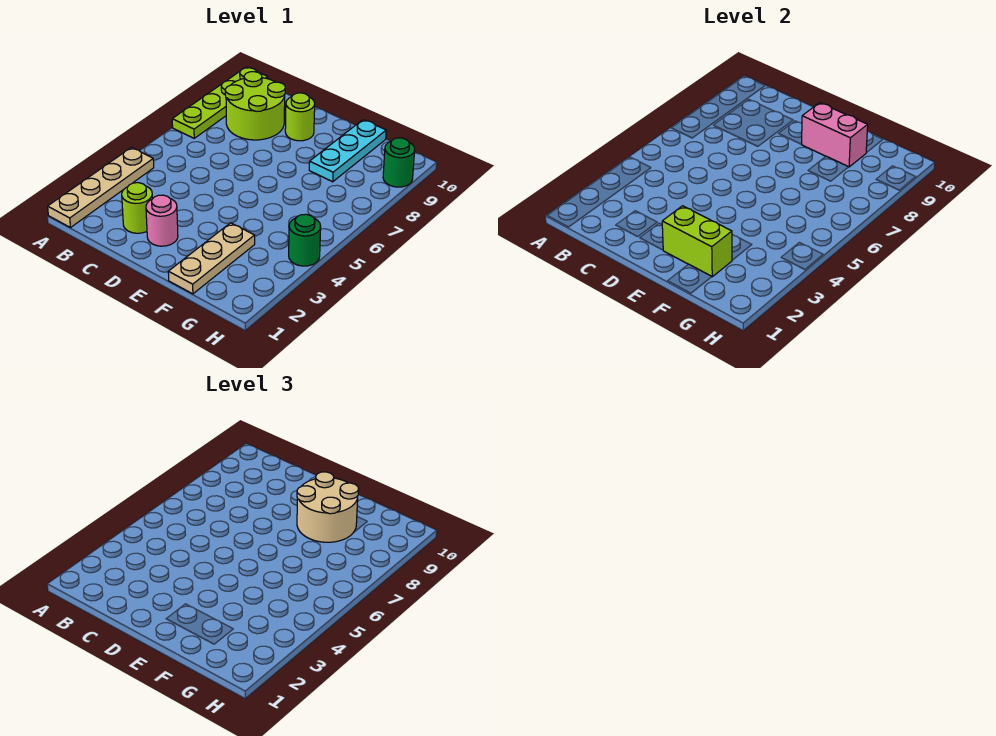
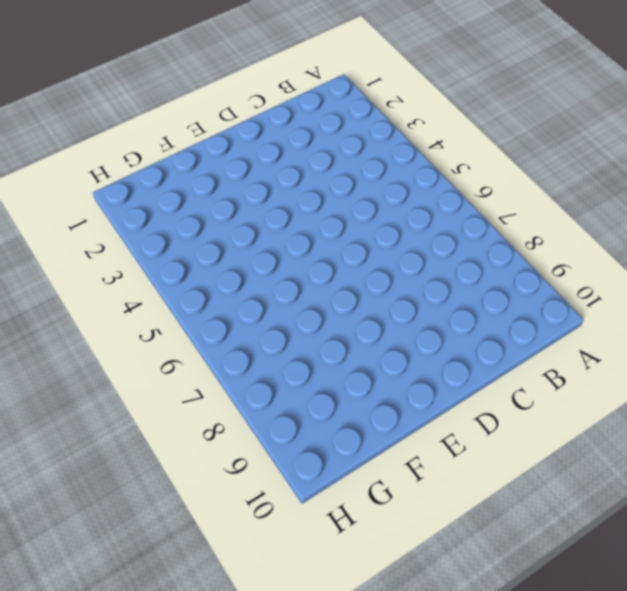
none -> tan plate A1:A4 level 1
none -> lime plate A7:A10 level 1
none -> lime round brick B8:C9 level 1

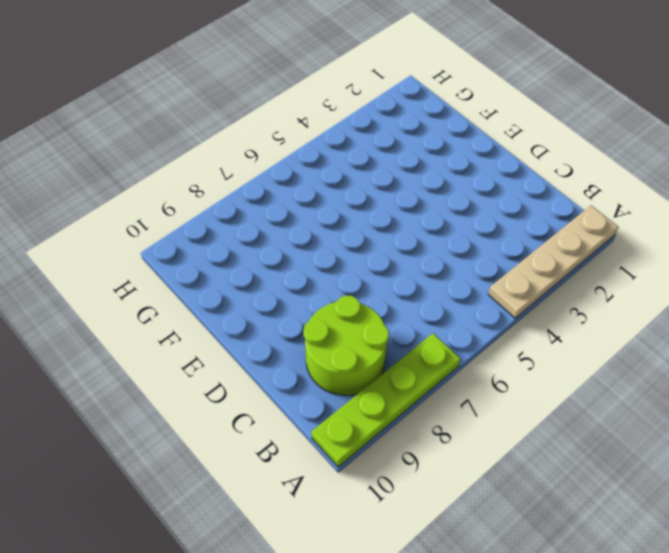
none -> lime round brick C2 level 1
none -> pink round brick D2 level 1
none -> lime round brick D9 level 1

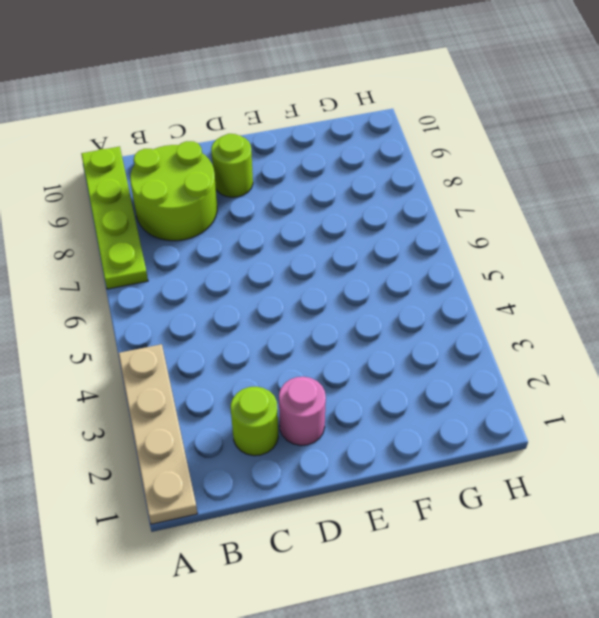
none -> tan plate F1:F3 level 1
none -> cyan plate F8:F10 level 1
none -> green round brick H4 level 1

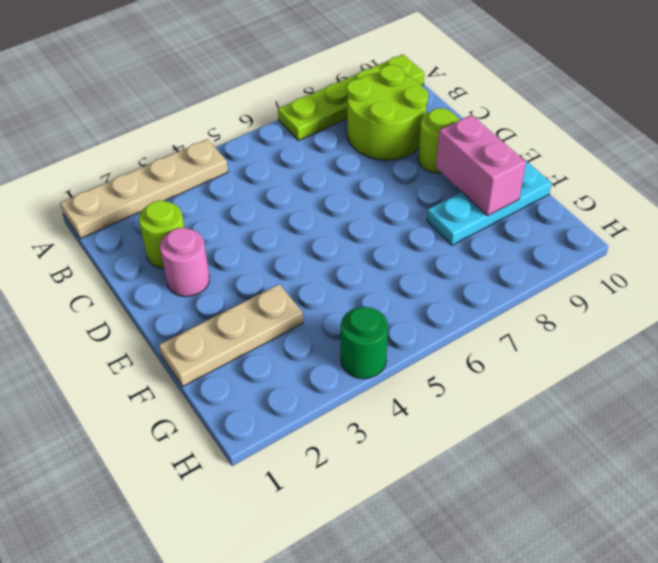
none -> green round brick H9 level 1
none -> lime brick E2:F2 level 2
none -> tan round brick E8:F9 level 3

